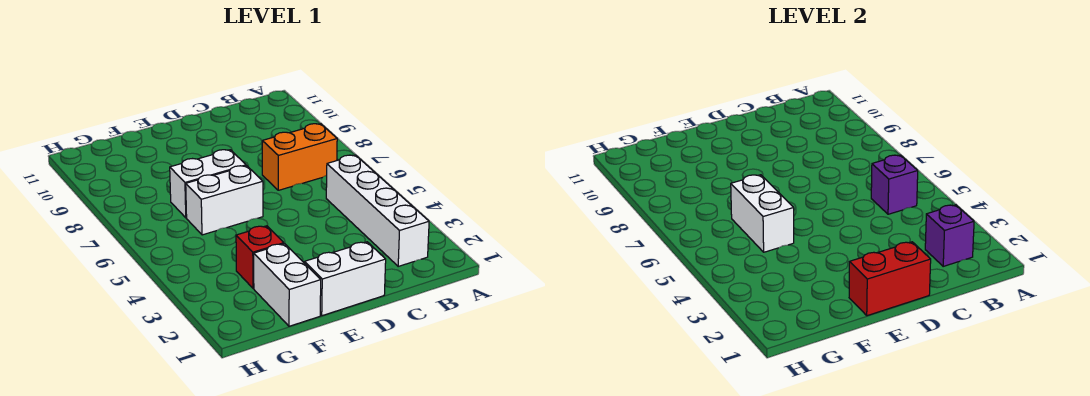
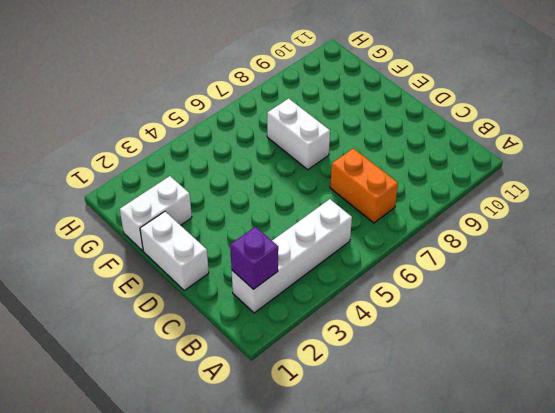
none -> white brick E6:F6 level 1
none -> red brick F3 level 1

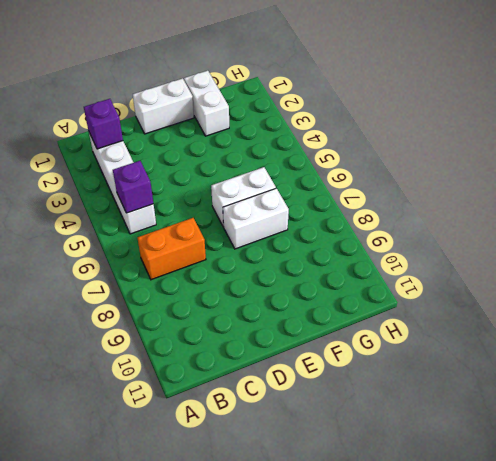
none -> red brick F3 level 1
none -> red brick D1:E1 level 2

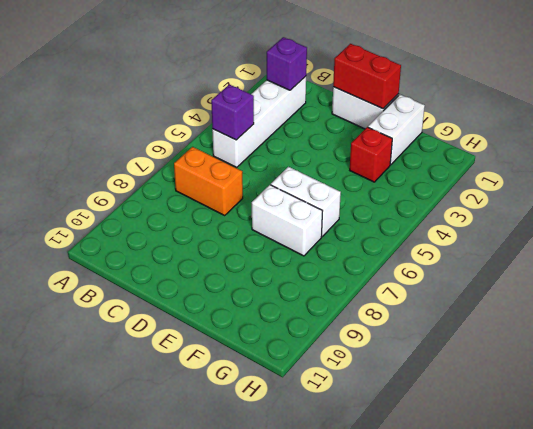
none -> white brick F5:F6 level 2

